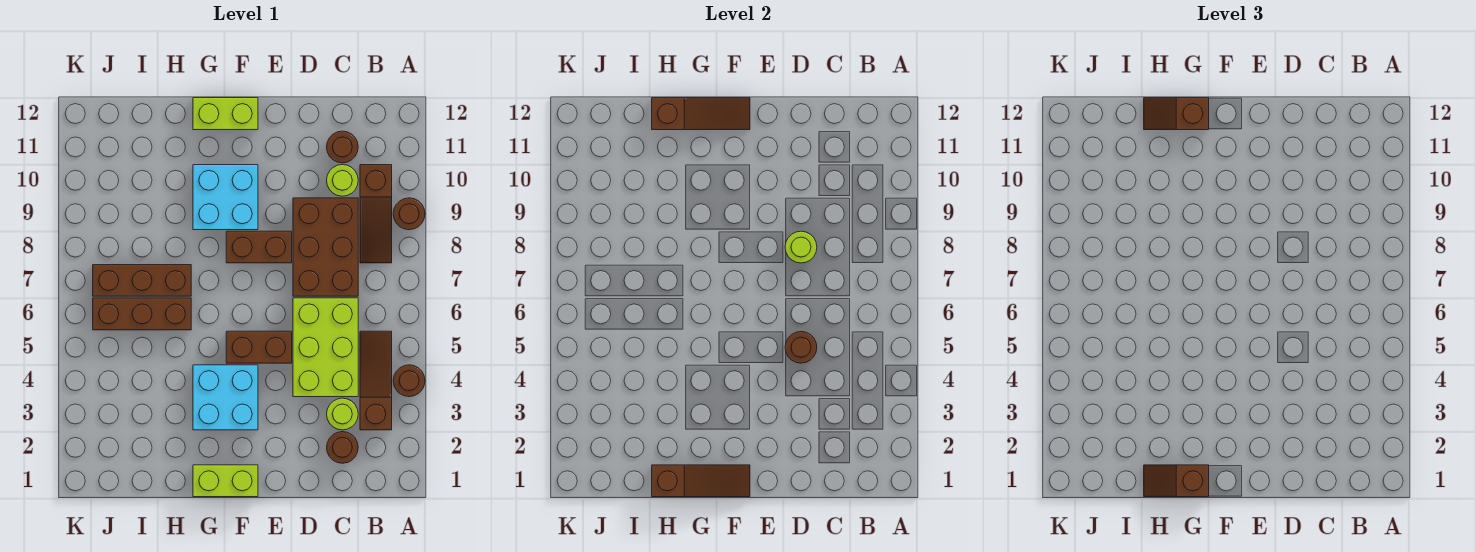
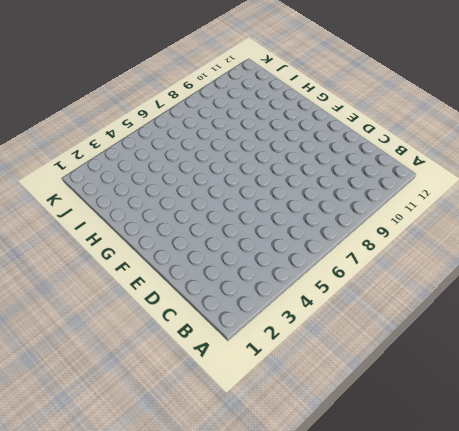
none -> brown round brick A4 level 1
none -> brown round brick A9 level 1
none -> brown slope B3:B5 level 1 top 3

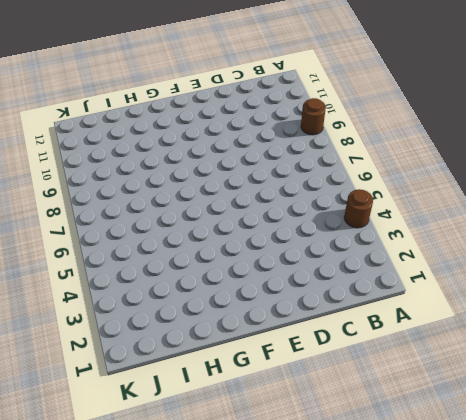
none -> brown slope B3:B5 level 1 top 3
none -> brown slope B8:B10 level 1 top 10
none -> brown round brick C2 level 1

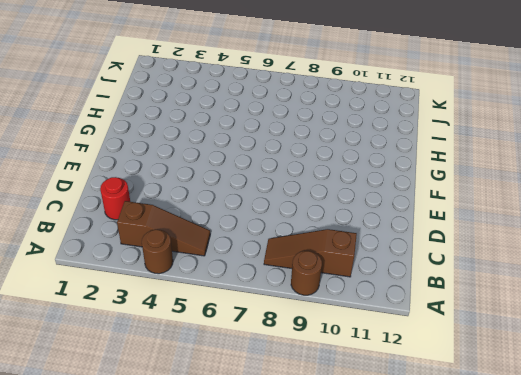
red round brick C2 level 1 -> brown round brick C2 level 1
none -> lime round brick C3 level 1
none -> lime brick C4:D6 level 1
none -> brown brick C7:D9 level 1

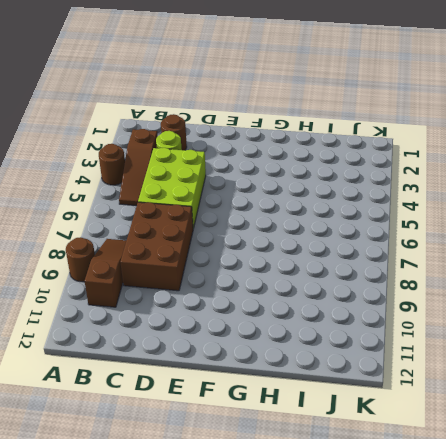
none -> lime round brick C10 level 1
none -> brown round brick C11 level 1
none -> brown brick E5:F5 level 1

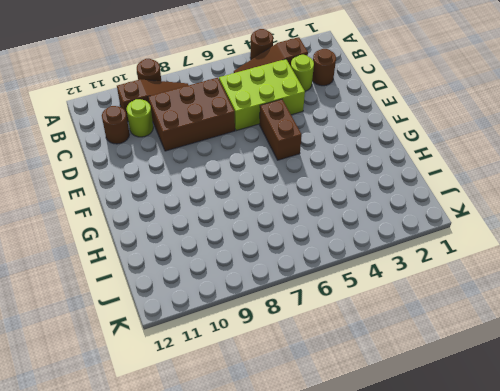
none -> brown brick E8:F8 level 1
none -> lime brick F1:G1 level 1
none -> cyan brick F3:G4 level 1

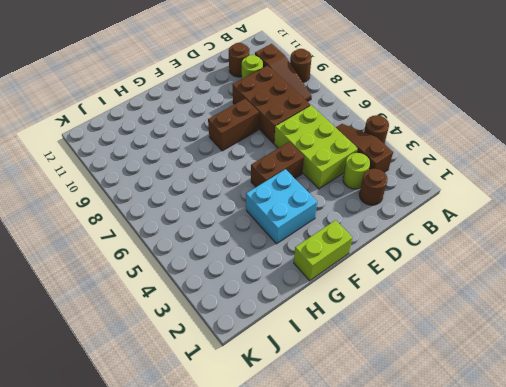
none -> cyan brick F9:G10 level 1
none -> lime brick F12:G12 level 1
none -> brown brick H6:J6 level 1

